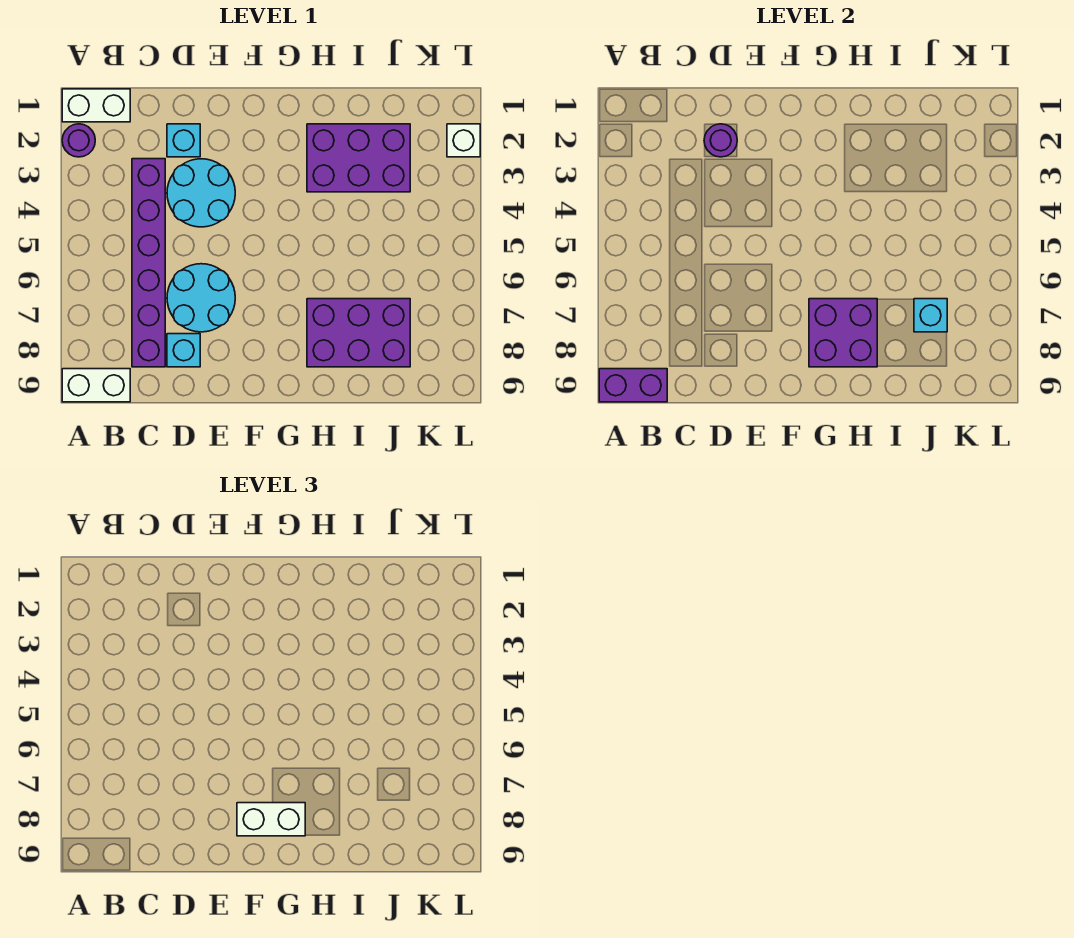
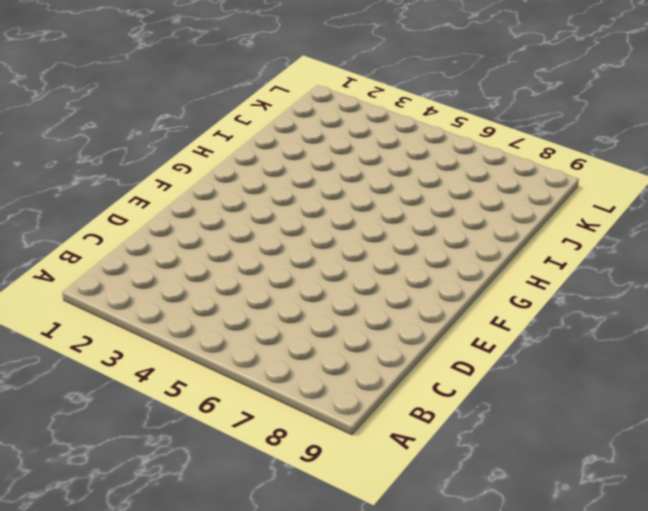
none -> white brick A1:B1 level 1
none -> purple round brick A2 level 1
none -> white brick A9:B9 level 1

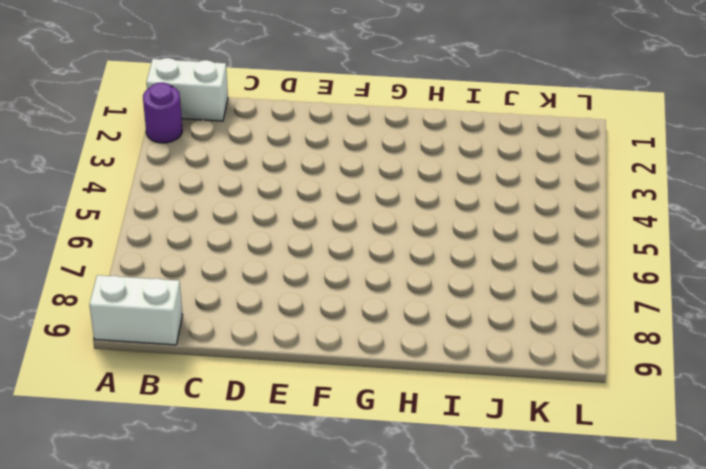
none -> purple brick C3:C8 level 1
none -> cyan brick D2 level 1
none -> cyan round brick D3:E4 level 1

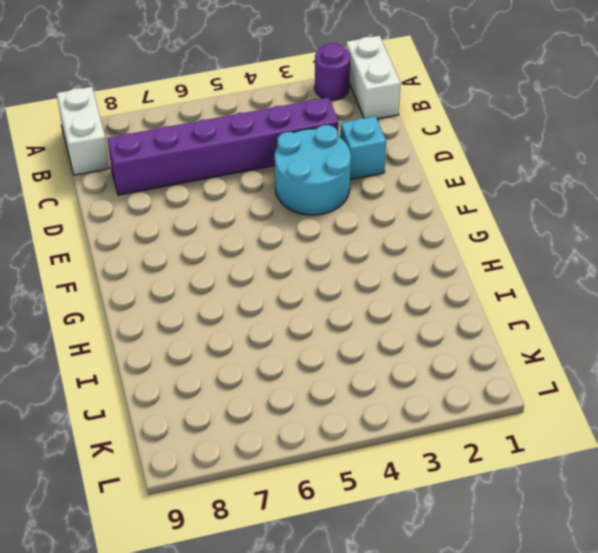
none -> cyan round brick D6:E7 level 1
none -> cyan brick D8 level 1
none -> purple brick H2:J3 level 1

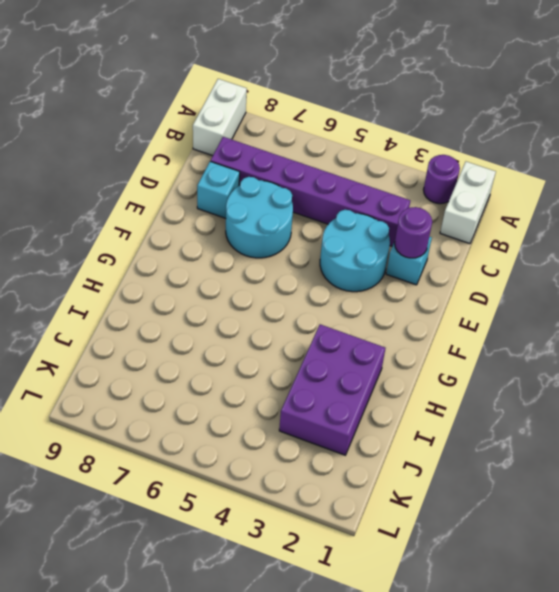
none -> purple brick H7:J8 level 1
none -> white brick L2 level 1
none -> purple brick A9:B9 level 2

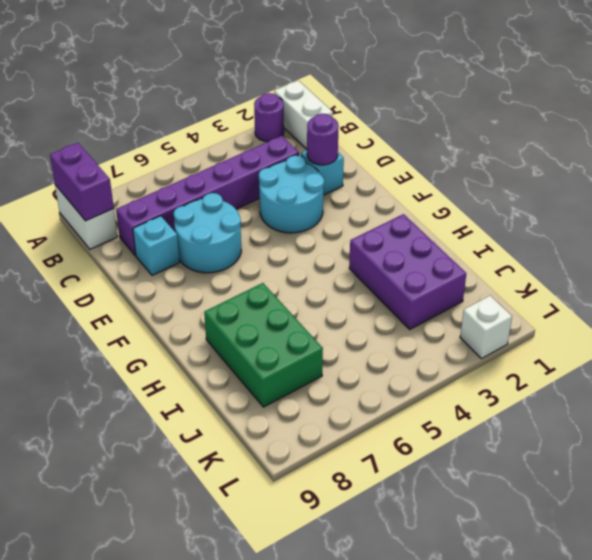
green brick H7:J8 level 1 -> purple brick H7:J8 level 1
none -> purple brick G7:H8 level 2
none -> cyan brick J7 level 2
none -> white brick F8:G8 level 3

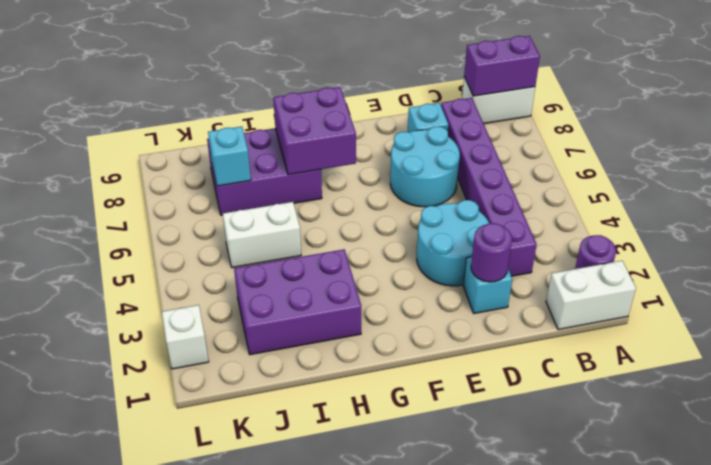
white brick I5:J5 level 1 -> white brick F8:G8 level 3

